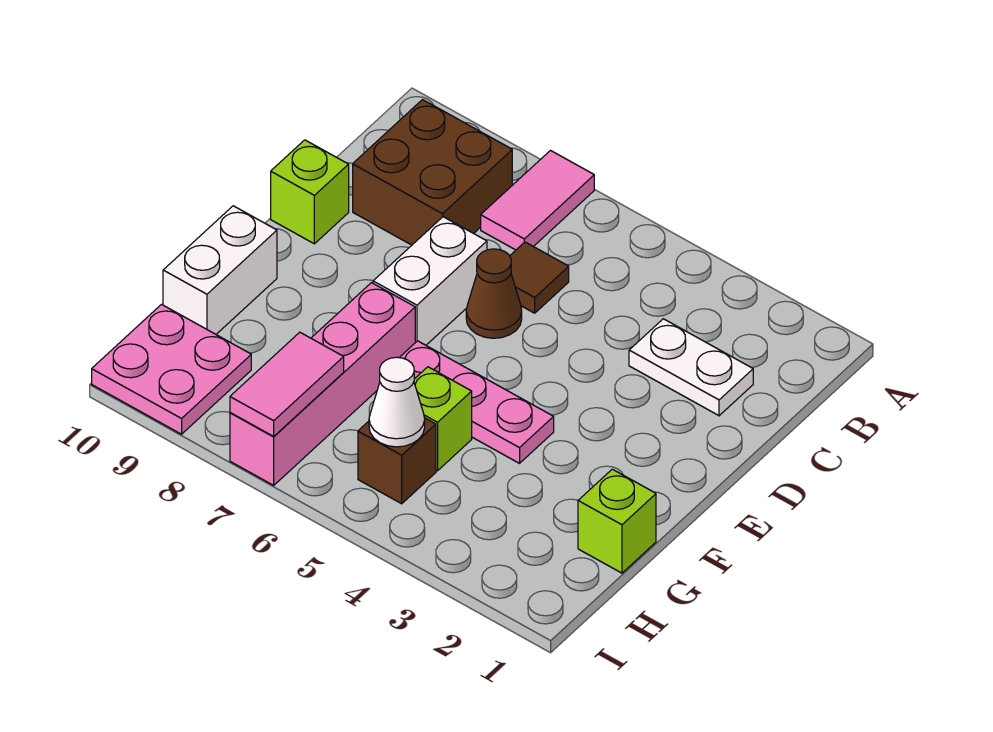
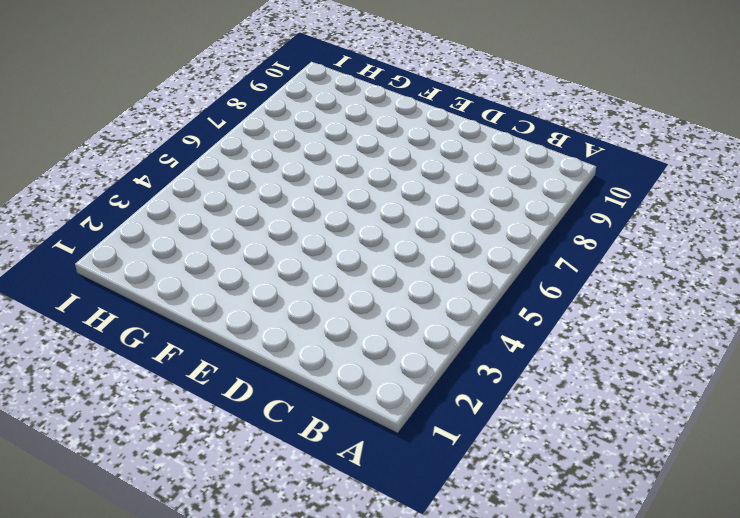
none -> pink tile A7:B7 level 1
none -> brown brick B8:C9 level 1
none -> white plate C2:C3 level 1

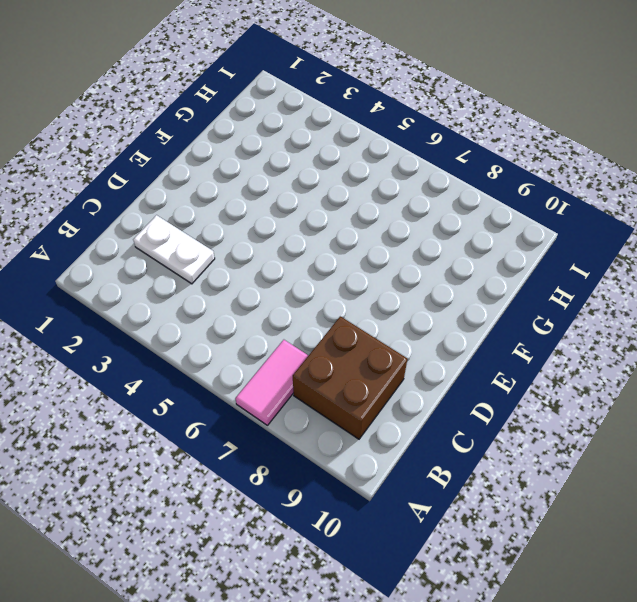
none -> brown tile C6 level 1
none -> brown cone D6 level 1
none -> white brick D7:E7 level 1

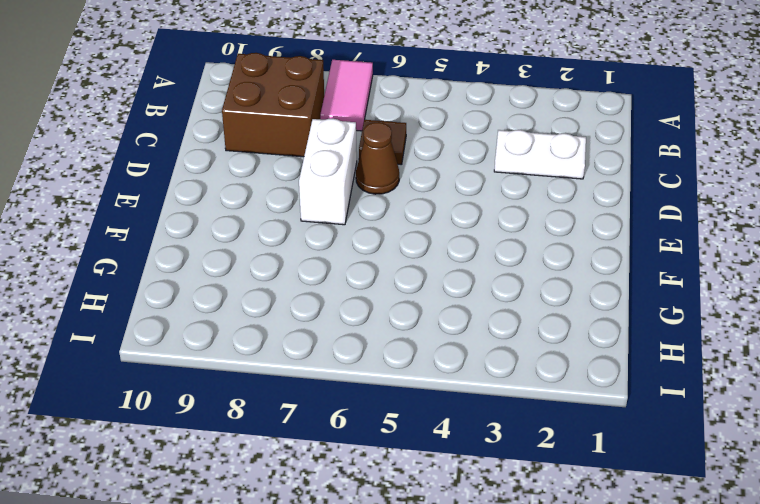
none -> lime brick D10 level 1
none -> pink plate F4:F6 level 1
none -> pink brick F7:I7 level 1

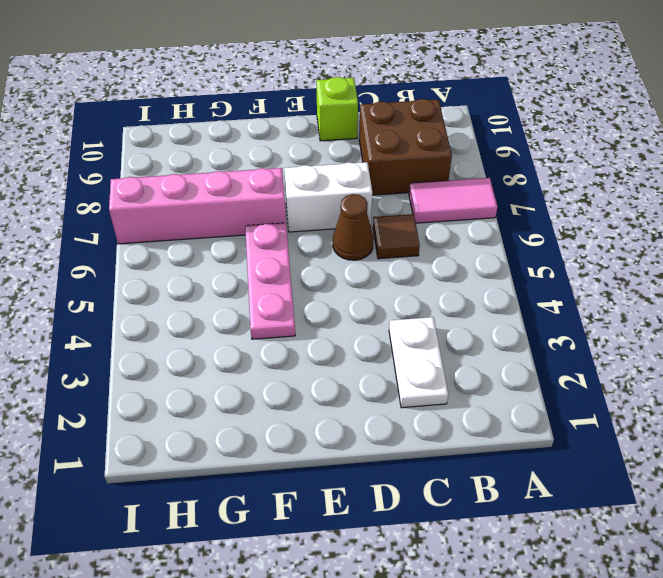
none -> white brick F10:G10 level 1
none -> lime brick G1 level 1
none -> lime brick G5 level 1

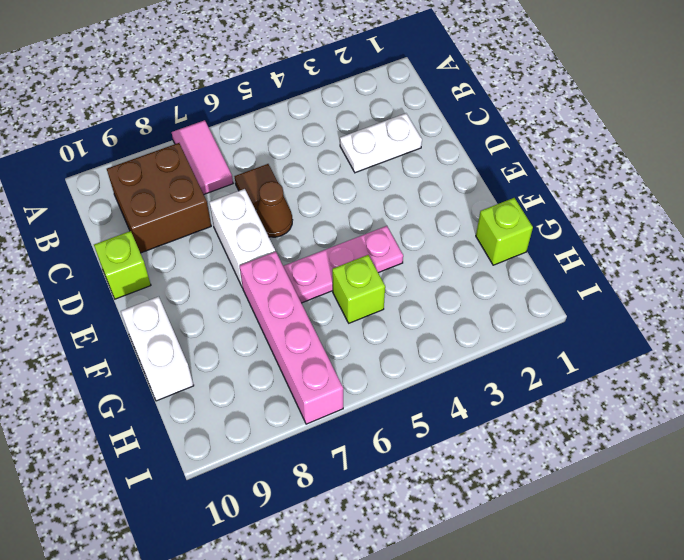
none -> brown brick H5 level 1
none -> pink plate H9:I10 level 1
none -> white cone H5 level 2

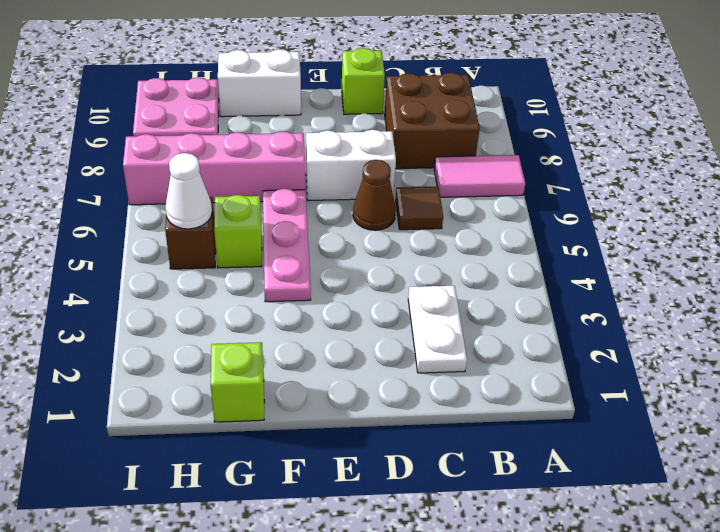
none -> pink tile H7:I7 level 2

